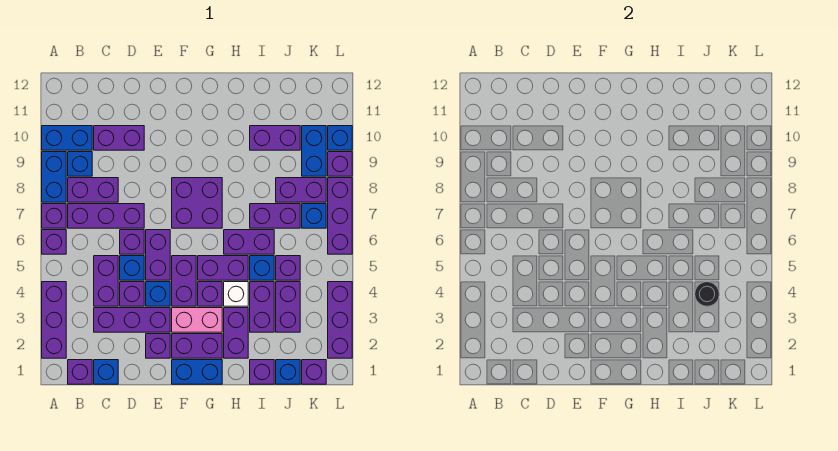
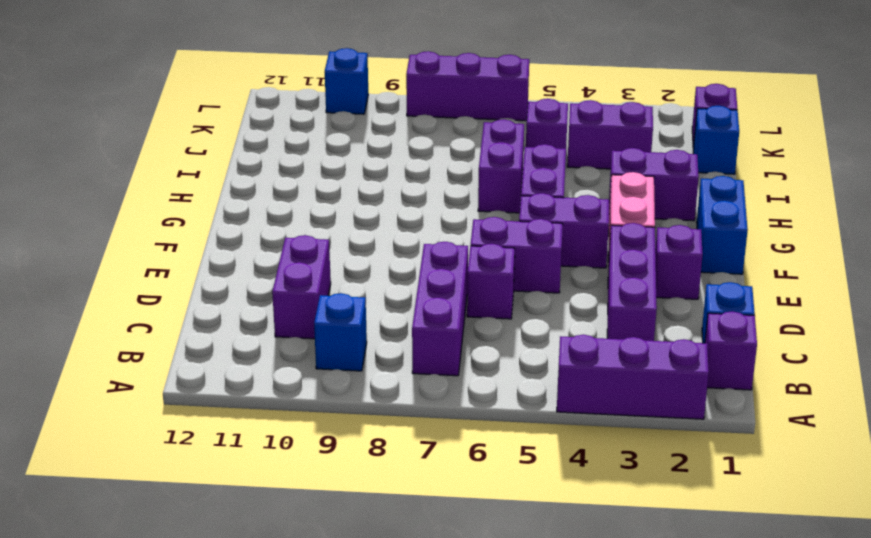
none -> purple brick A6 level 1
none -> purple brick A7 level 1
none -> blue brick A8:A9 level 1
none -> blue brick A10:B10 level 1

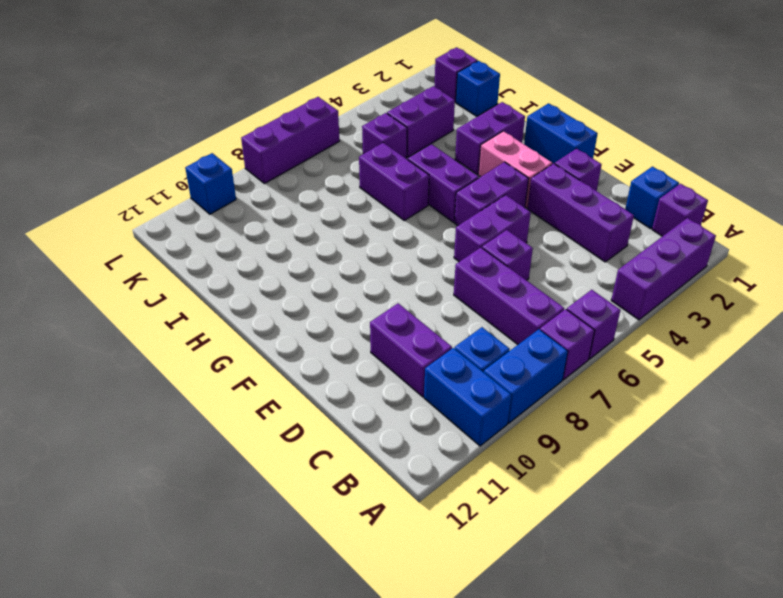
none -> purple brick B8:C8 level 1
none -> purple brick C4:C5 level 1
none -> purple brick D4 level 1
none -> blue brick D5 level 1

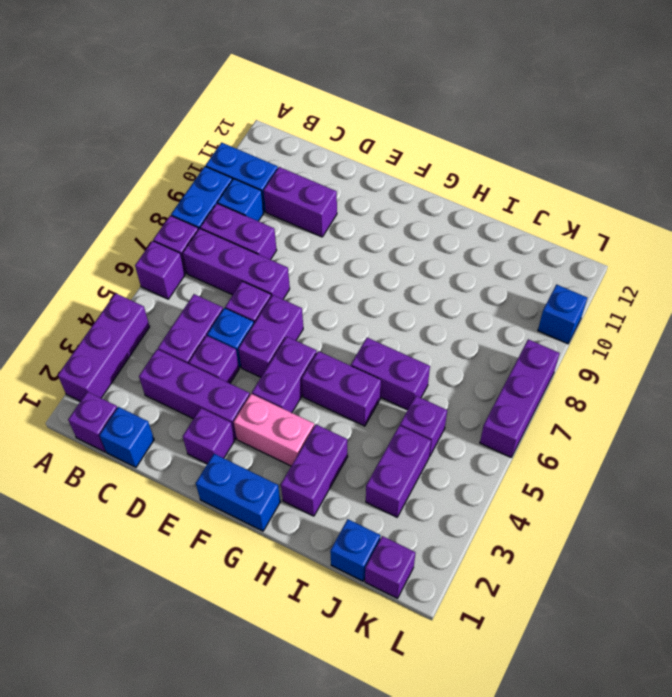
none -> blue brick E4 level 1
none -> purple brick F2:G2 level 1
none -> purple brick F7:G8 level 1
none -> purple brick G4 level 1

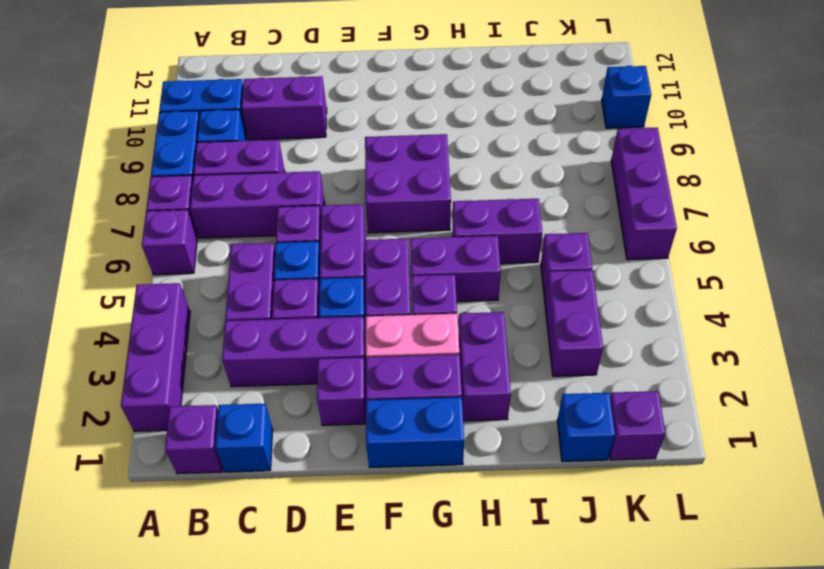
none -> white brick H4 level 1
none -> purple brick I1 level 1
none -> purple brick I3:I4 level 1
none -> blue brick I5 level 1

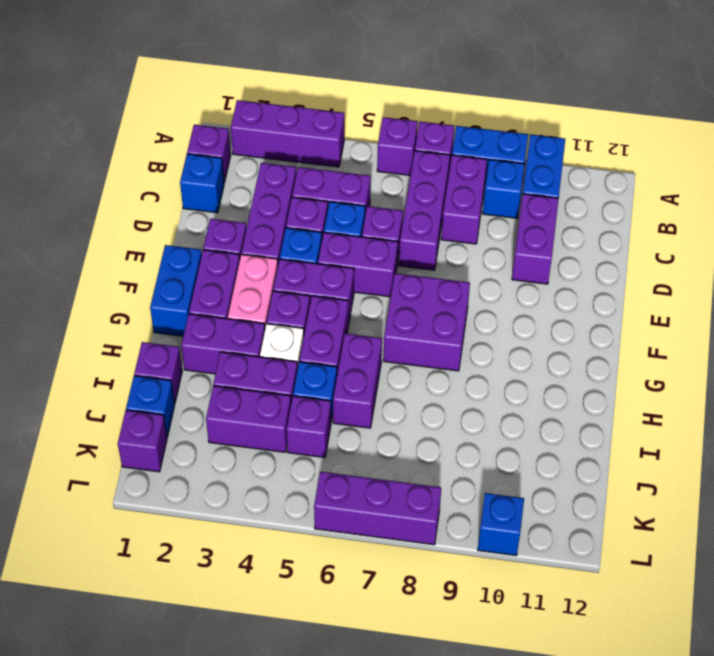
none -> purple brick I7:J7 level 1
none -> purple brick I10:J10 level 1
none -> purple brick J8:K8 level 1
none -> blue brick K7 level 1

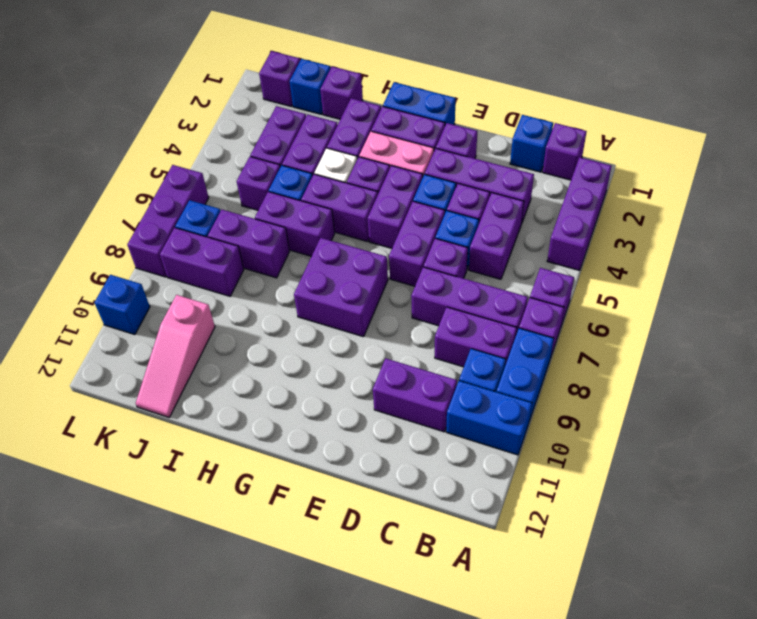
pink slope J10:J12 level 1 top 10 -> purple brick I10:J10 level 1
none -> blue brick K9:K10 level 1
none -> purple brick L2:L4 level 1
none -> purple brick L9 level 1
none -> black round brick J4 level 2

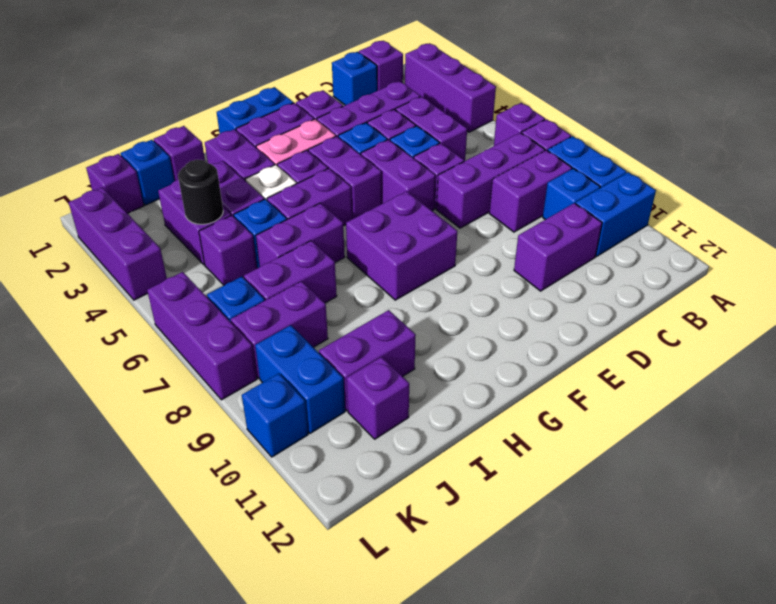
purple brick J11 level 1 -> purple brick L9 level 1

